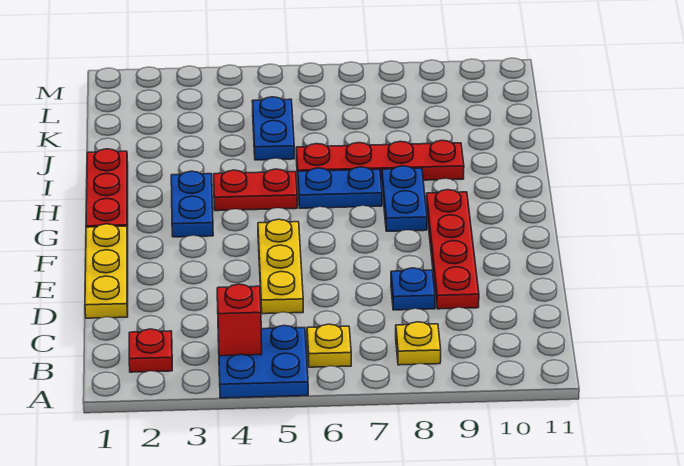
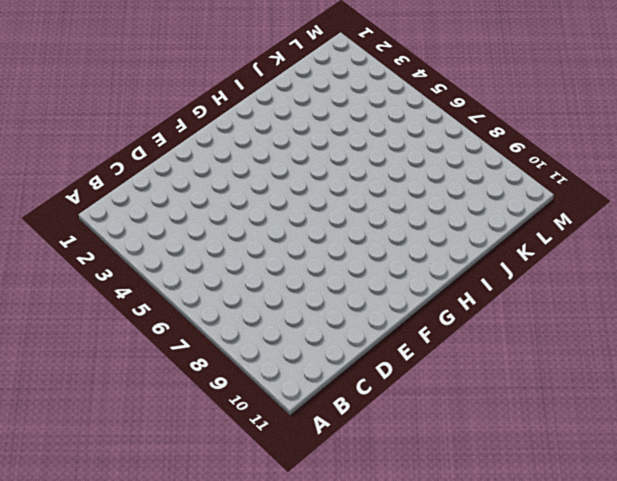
none -> blue plate A4:B5 level 1
none -> red plate B2 level 1
none -> yellow plate B6 level 1

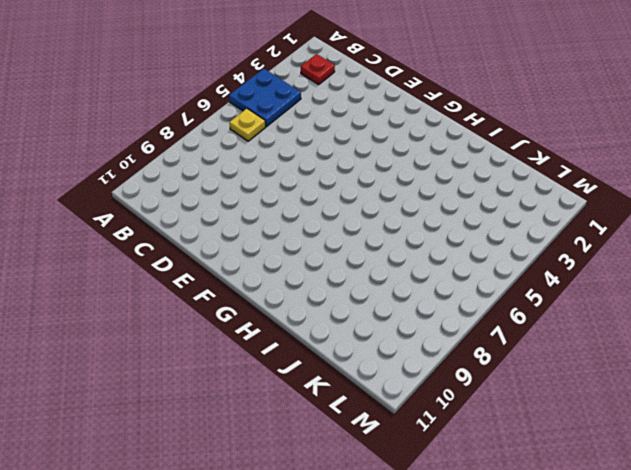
none -> yellow plate B8 level 1
none -> yellow plate D1:F1 level 1
none -> yellow plate D5:F5 level 1

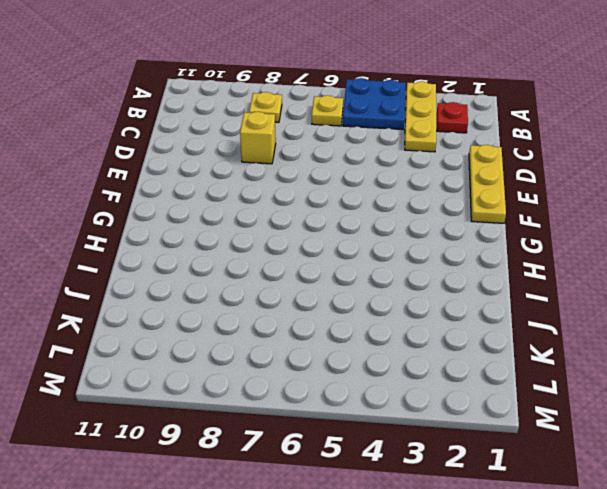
yellow plate A3:C3 level 1 -> yellow plate D5:F5 level 1
yellow brick D8 level 1 -> blue plate D8 level 1
none -> red plate D9:G9 level 1
none -> red plate G1:I1 level 1
none -> blue plate G3:H3 level 1

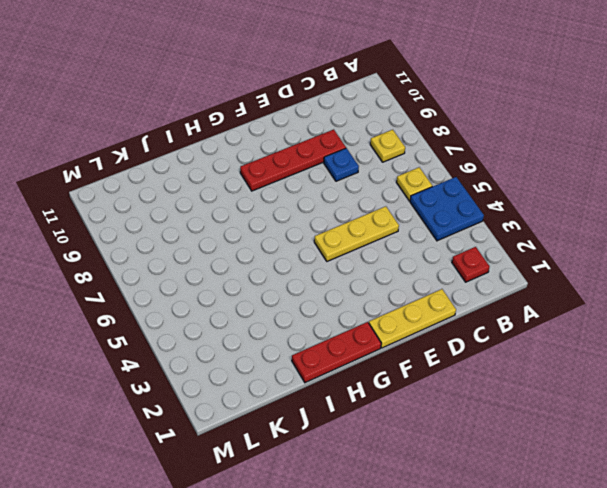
none -> blue plate G3:H3 level 1
none -> blue plate G8:H8 level 1
none -> red plate H4:H5 level 1

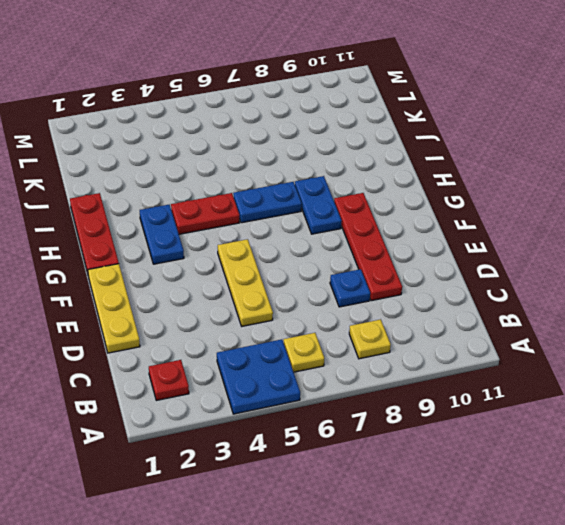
none -> red plate I6:I9 level 1
none -> blue plate J5:K5 level 1
none -> red brick B4 level 2

